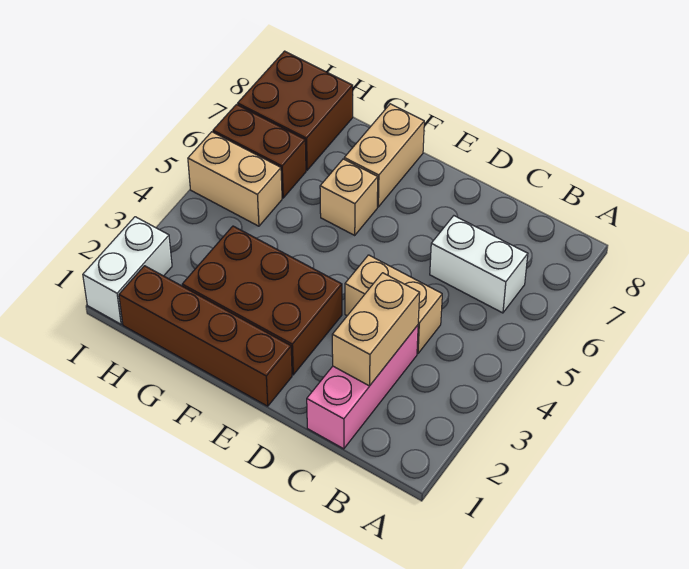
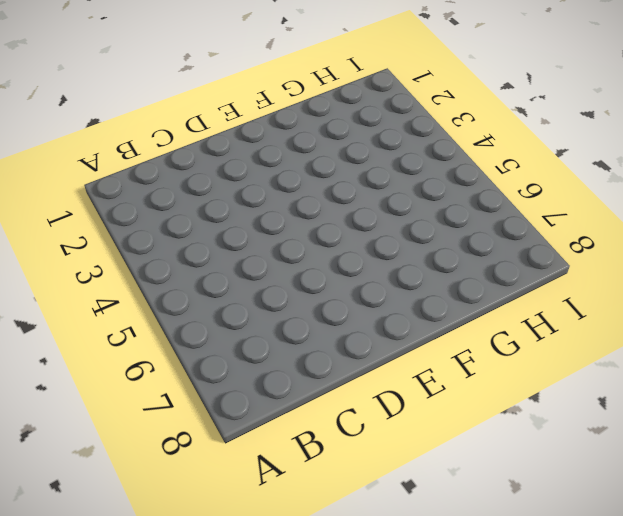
none -> white brick B6:C6 level 1
none -> pink brick C1:C3 level 1
none -> tan brick C4:D4 level 1

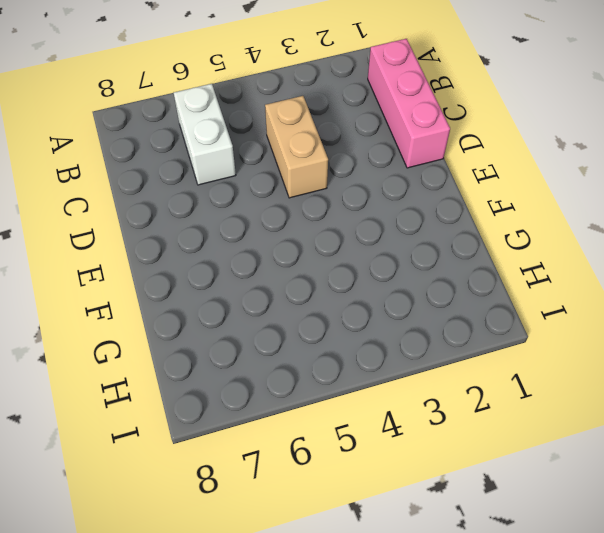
pink brick B1:D1 level 1 -> pink brick C1:C3 level 1
none -> brown brick E1:H1 level 1
none -> brown brick E2:G3 level 1
none -> tan brick F6 level 1

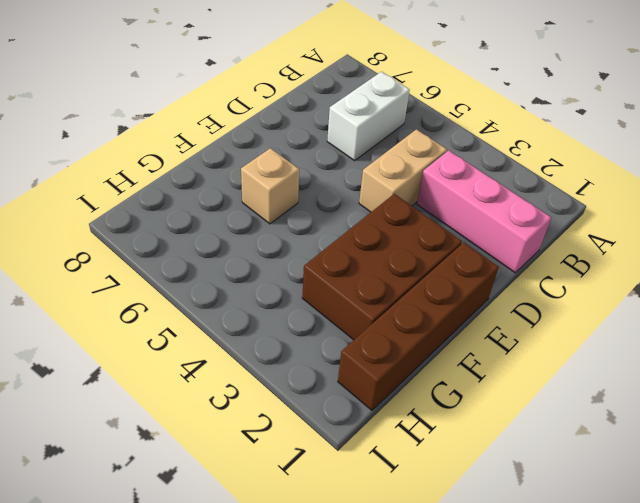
none -> tan brick F7:F8 level 1
none -> tan brick H5:I5 level 1
none -> brown brick H6:I6 level 1

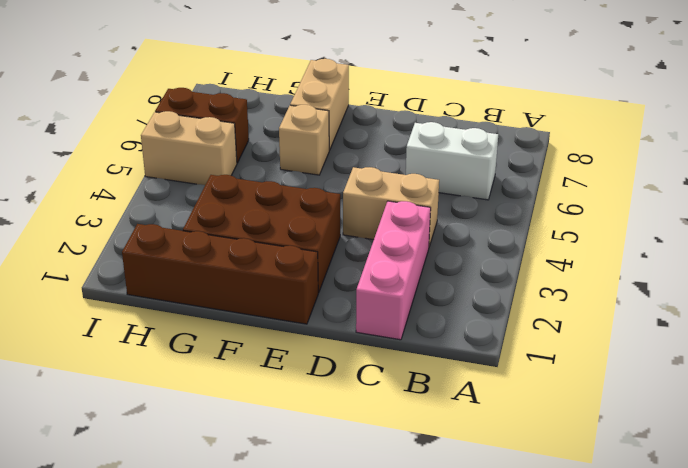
none -> brown brick H7:I8 level 1
none -> white brick I1:I2 level 1
none -> tan brick C2:C3 level 2

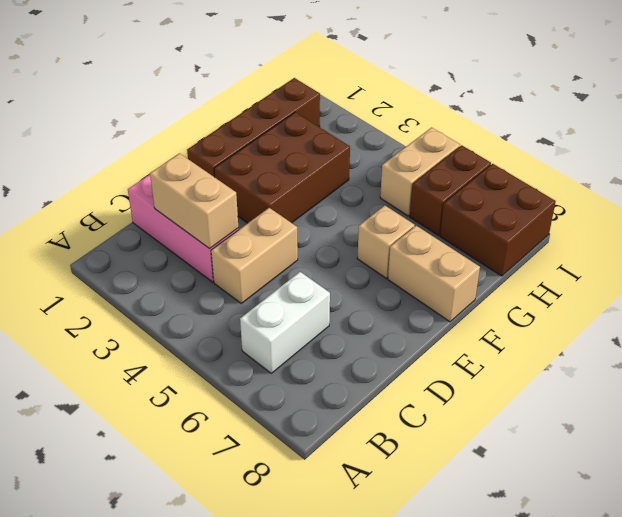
none -> white brick I1:I2 level 1

